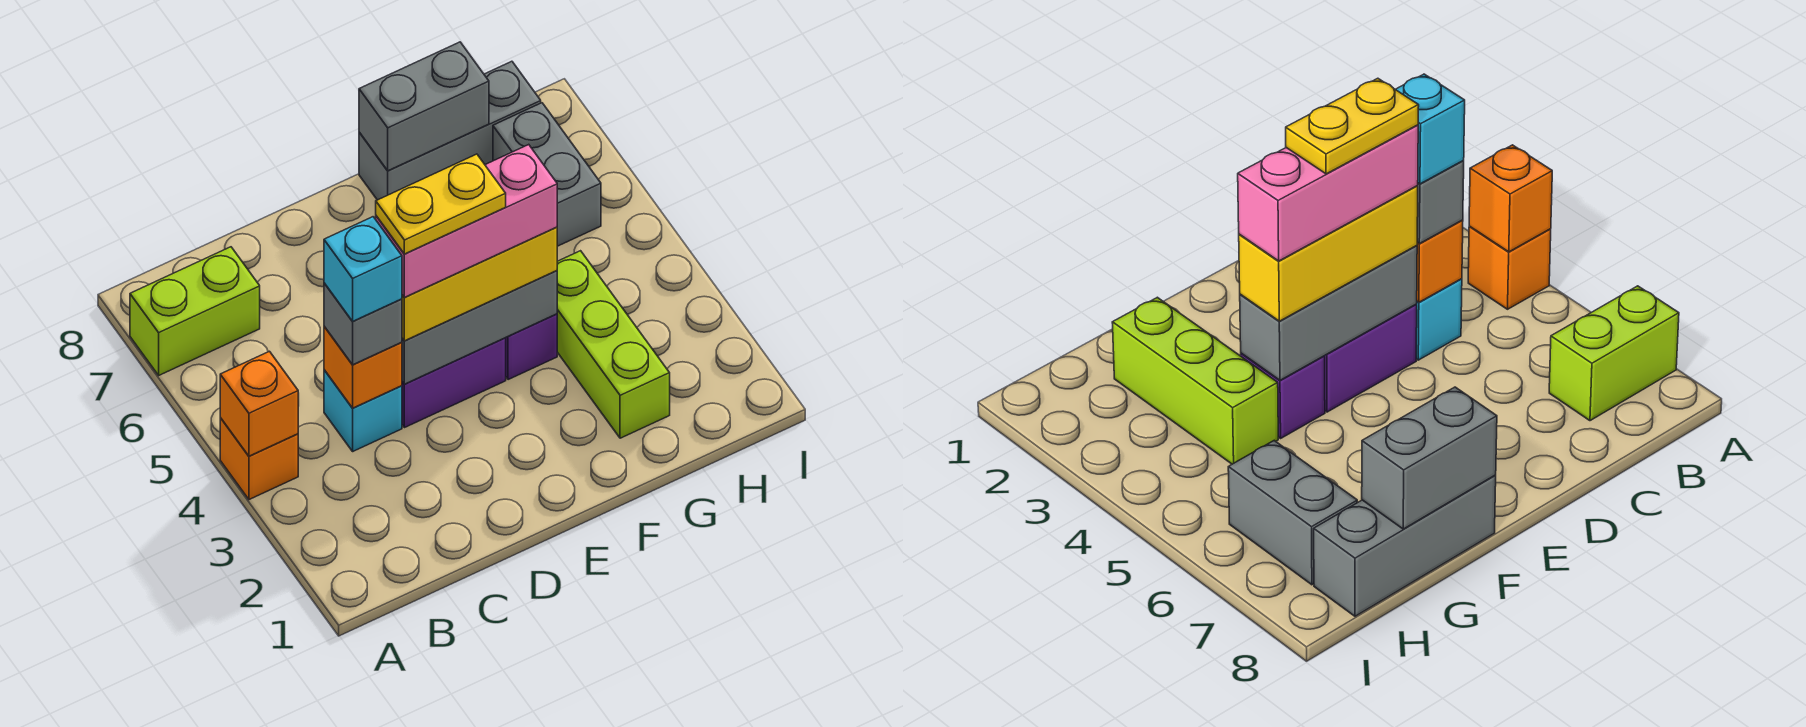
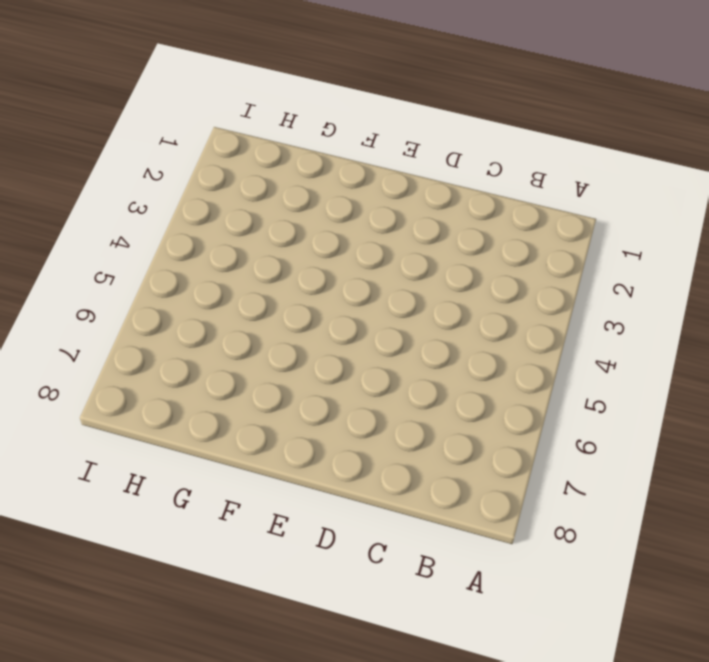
none -> orange brick A4 level 1
none -> lime brick A7:B7 level 1
none -> cyan brick C4 level 1

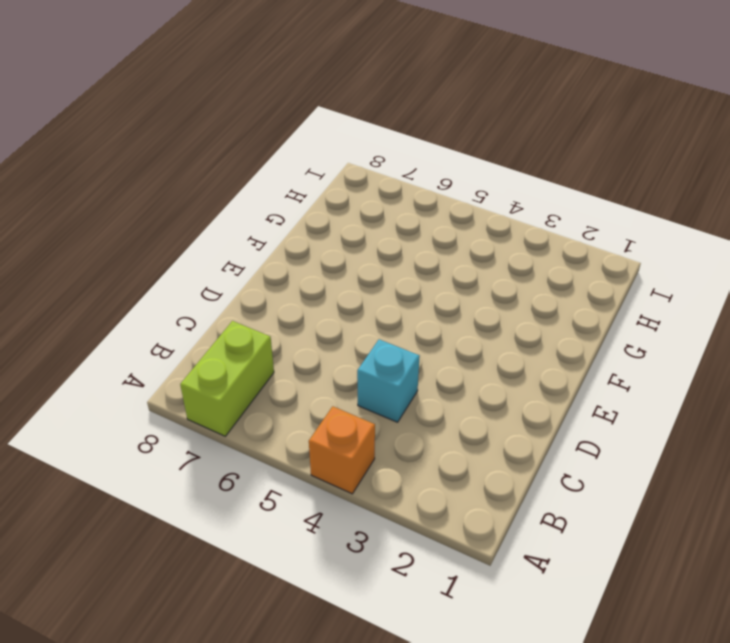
none -> purple brick D4:E4 level 1
none -> purple brick F4 level 1
none -> grey brick F8:H8 level 1

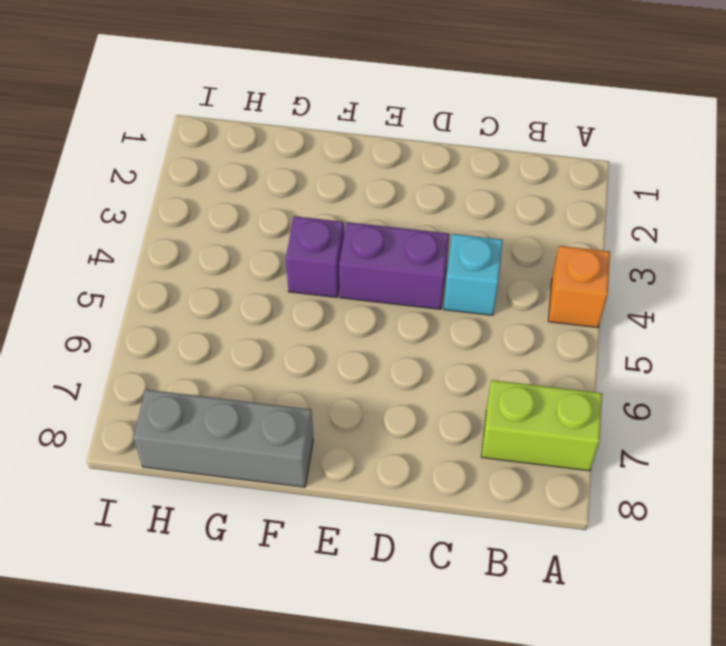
none -> lime brick G2:G4 level 1
none -> grey brick H6:H7 level 1
none -> orange brick A4 level 2

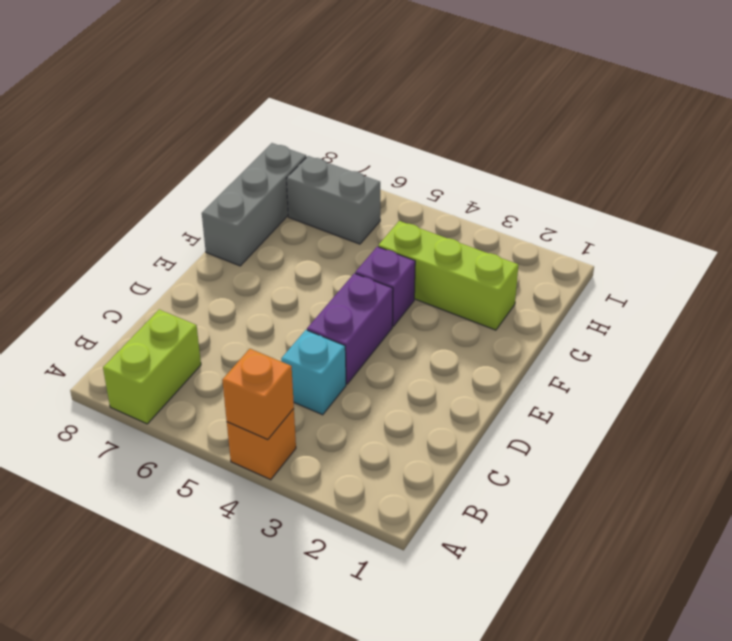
none -> orange brick C4 level 2
none -> grey brick D4:F4 level 2
none -> grey brick F8:G8 level 2

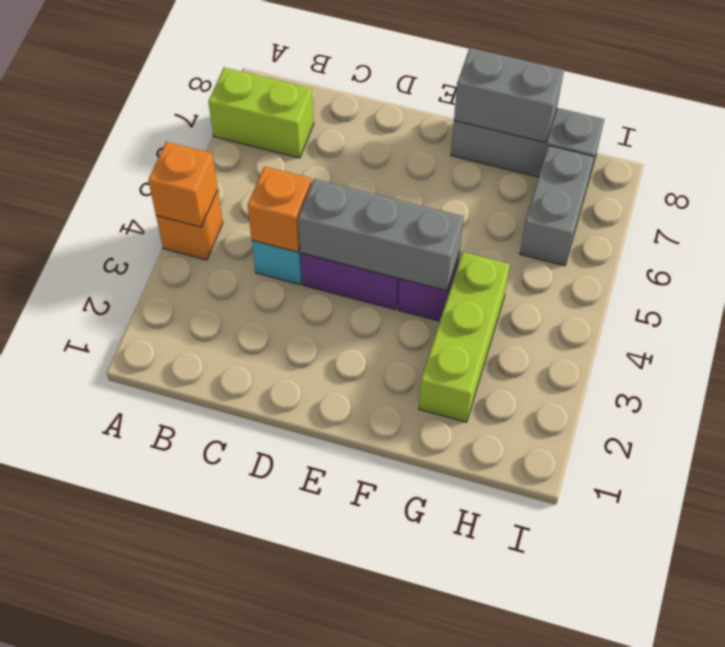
none -> grey brick C4 level 3
none -> yellow brick D4:F4 level 3
none -> cyan brick C4 level 4

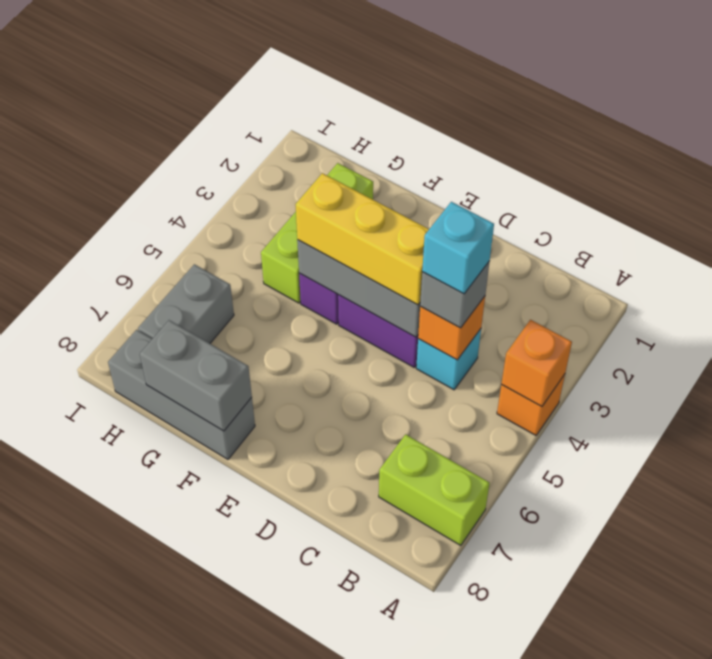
none -> pink brick D4:F4 level 4
none -> yellow plate D4:E4 level 5

